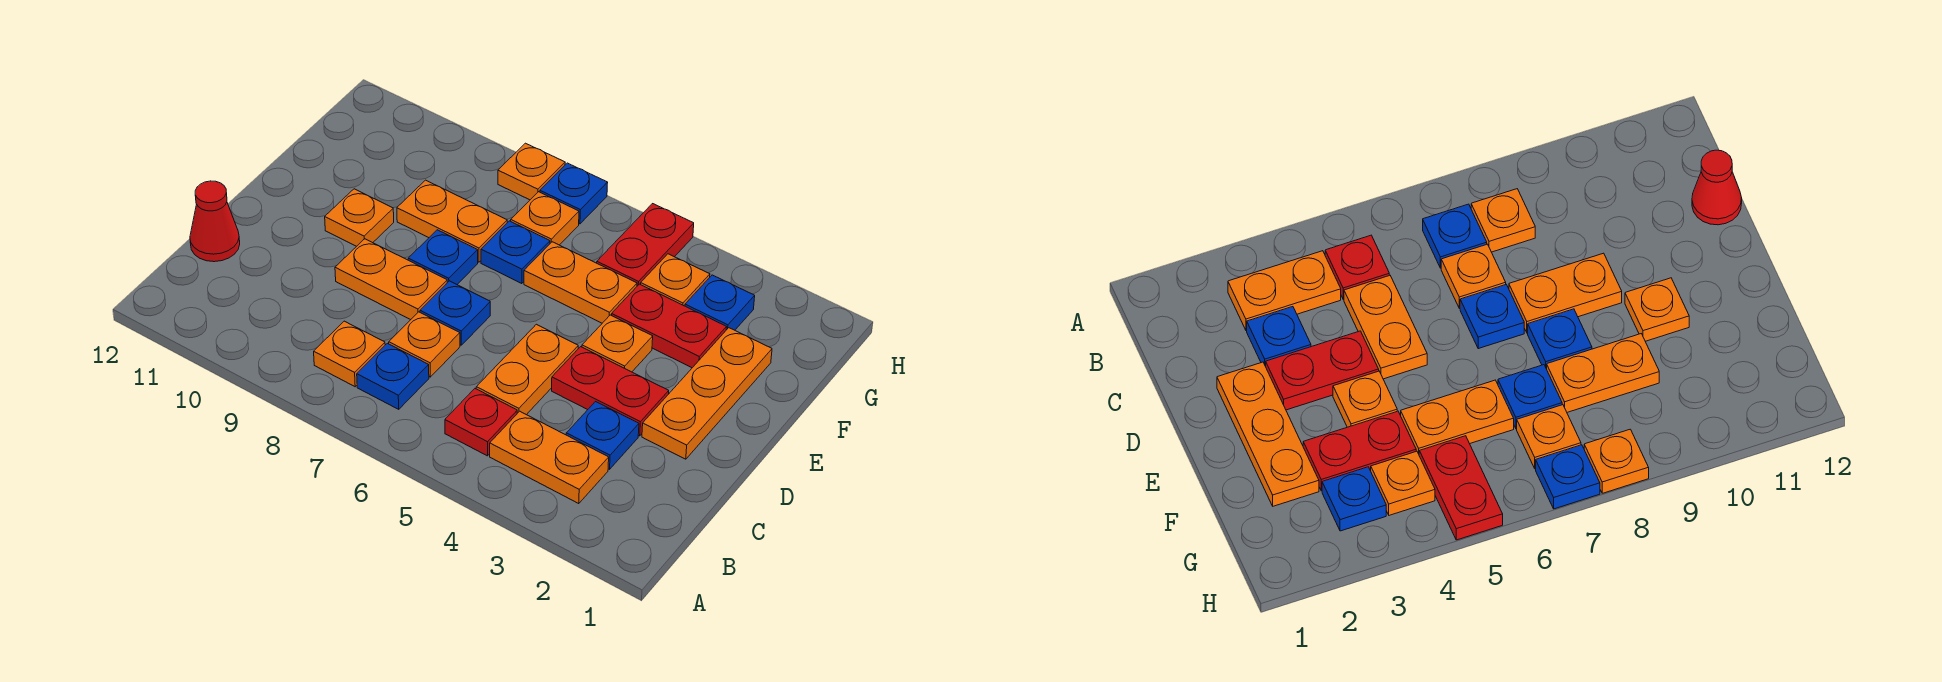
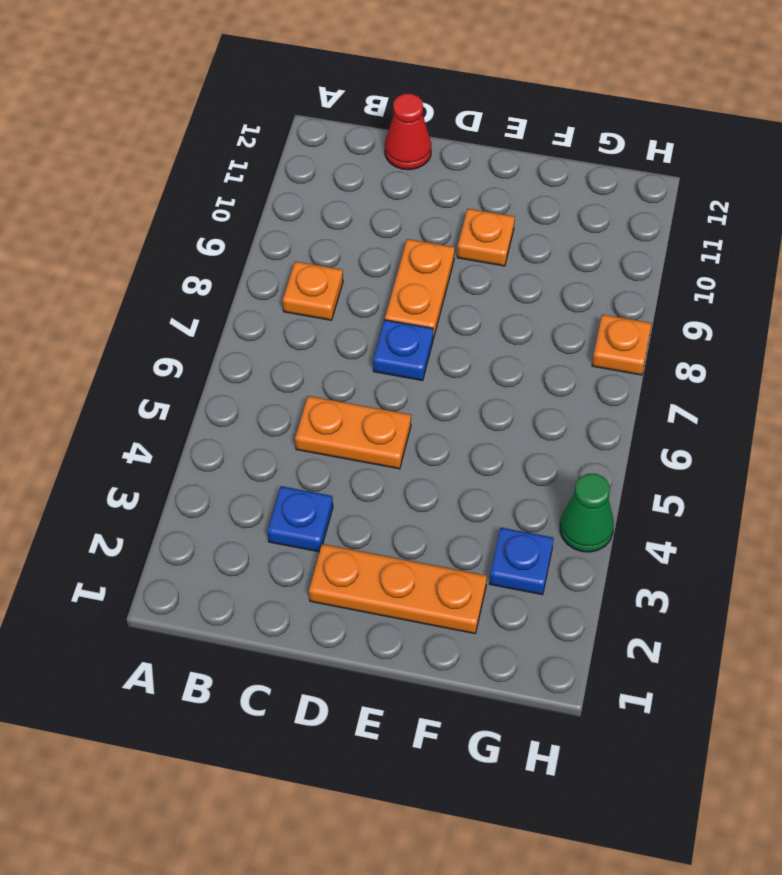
green cone H4 level 1 -> none
none -> orange plate B3:B4 level 1
none -> red plate B5 level 1
none -> blue plate B7 level 1

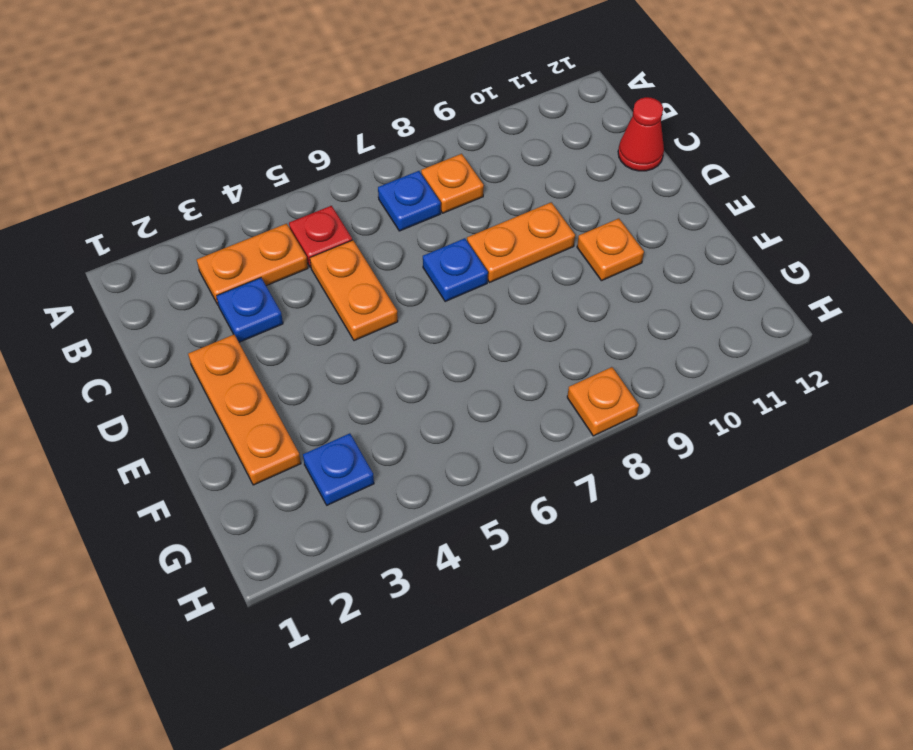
none -> orange plate C7 level 1
none -> red plate D3:D4 level 1
none -> orange plate E4 level 1

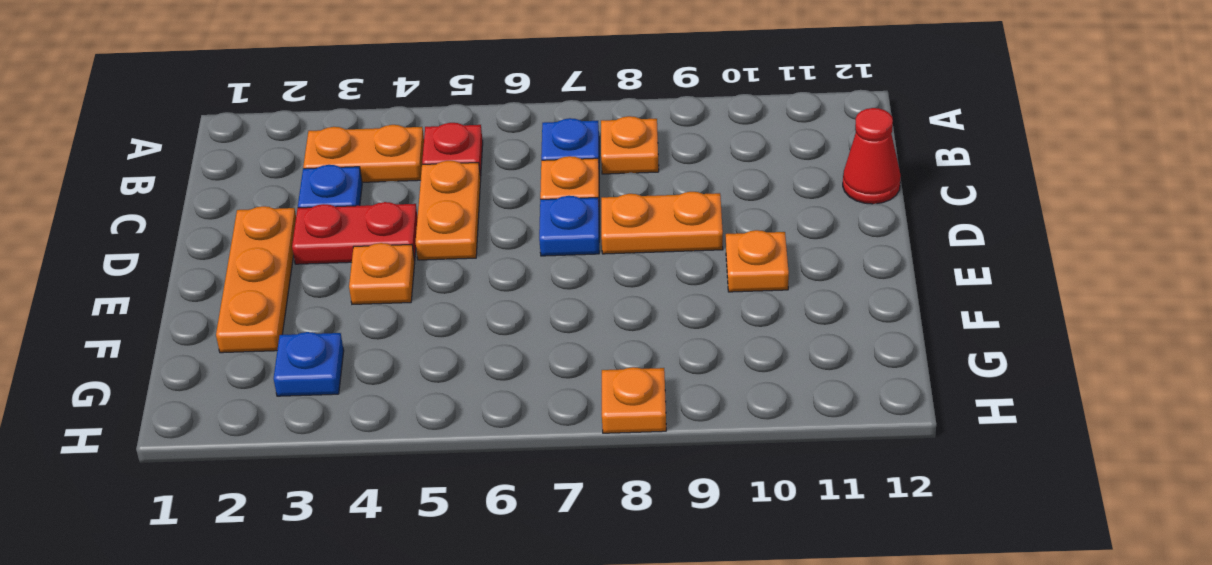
none -> blue plate E8 level 1
none -> red plate F3:F4 level 1
none -> orange plate F5:F6 level 1

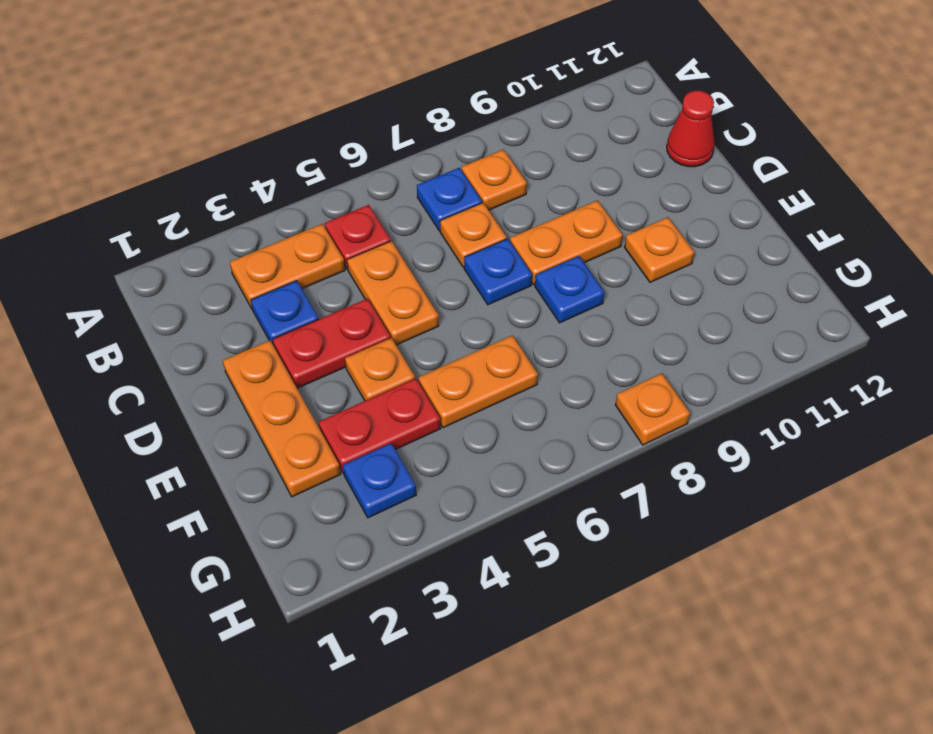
none -> blue plate F7 level 1
none -> orange plate F8:F9 level 1
none -> orange plate G4 level 1

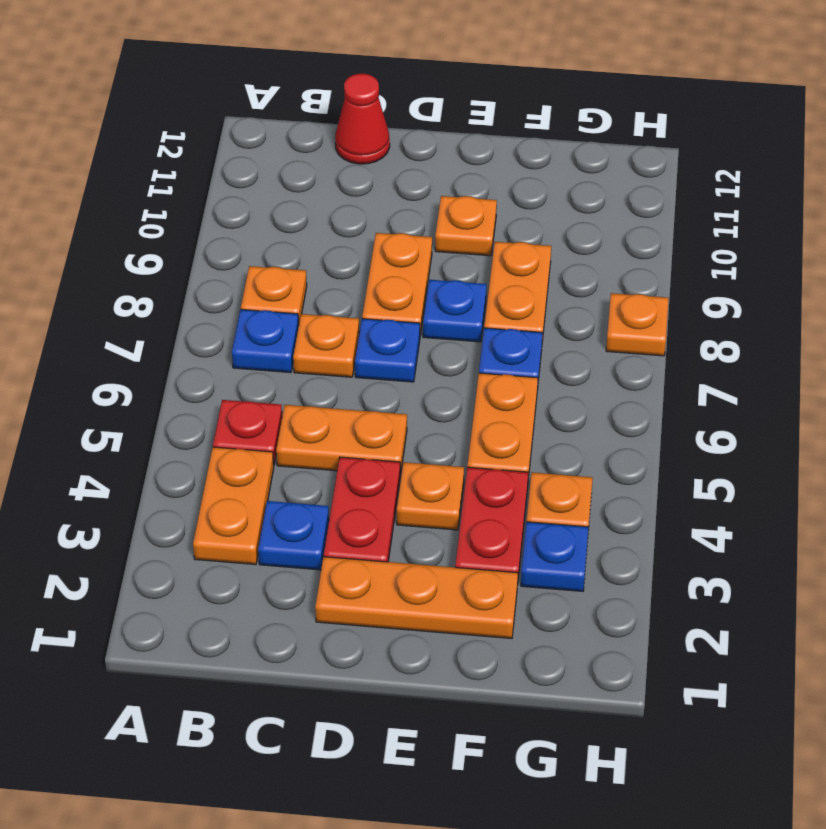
none -> red plate G5:H5 level 1
none -> orange plate G7 level 1
none -> blue plate H7 level 1

